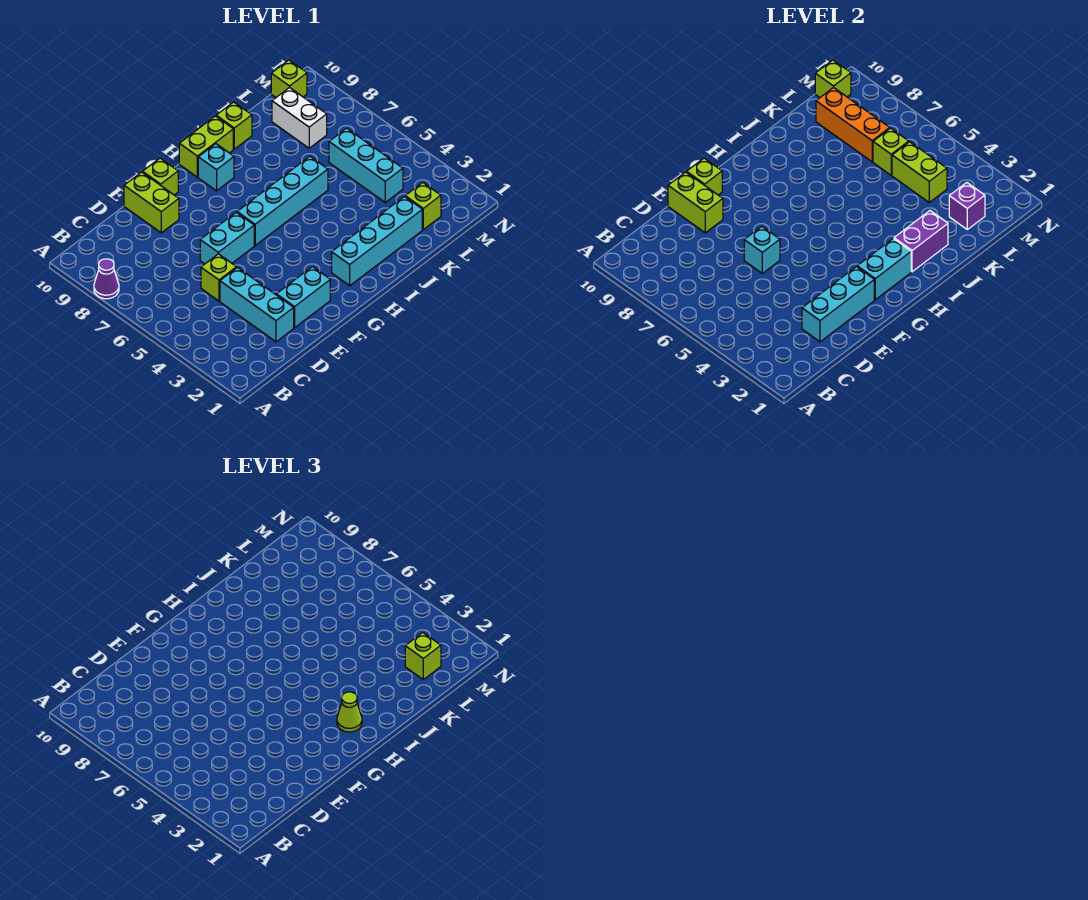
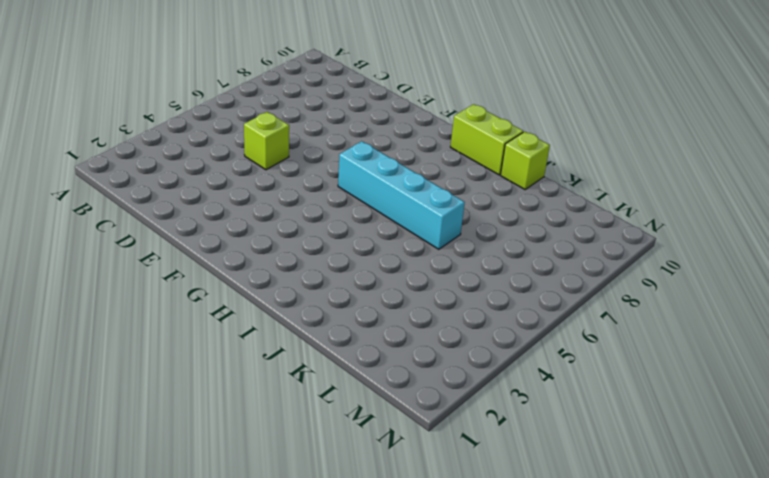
none -> purple cone A8 level 1
none -> cyan brick D2:D4 level 1
none -> cyan brick E2:F2 level 1

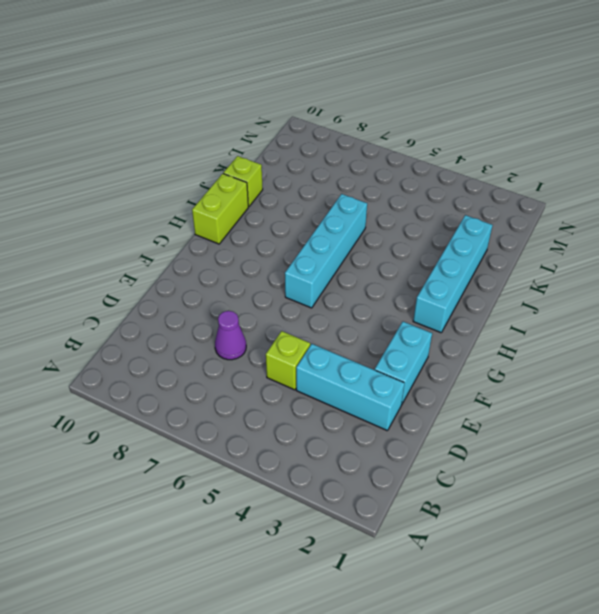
purple cone D7 level 1 -> purple cone A8 level 1
none -> cyan brick E6:F6 level 1
none -> lime brick E9:E10 level 1
none -> lime brick F10 level 1

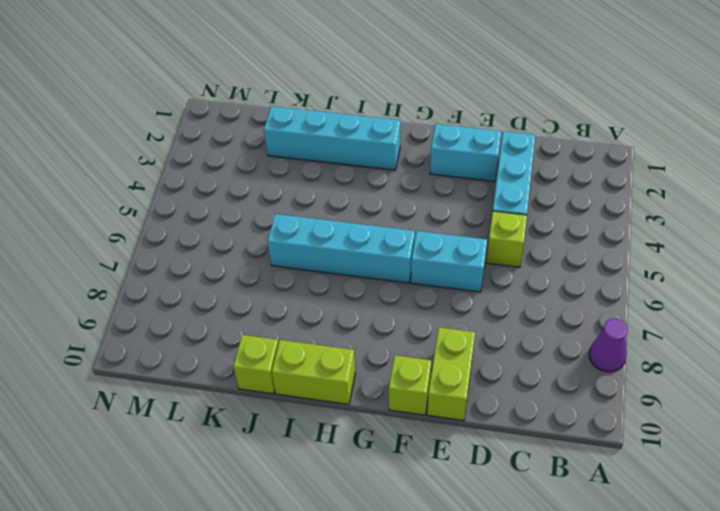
none -> cyan brick H9 level 1
none -> lime brick L2 level 1
none -> cyan brick L4:L6 level 1

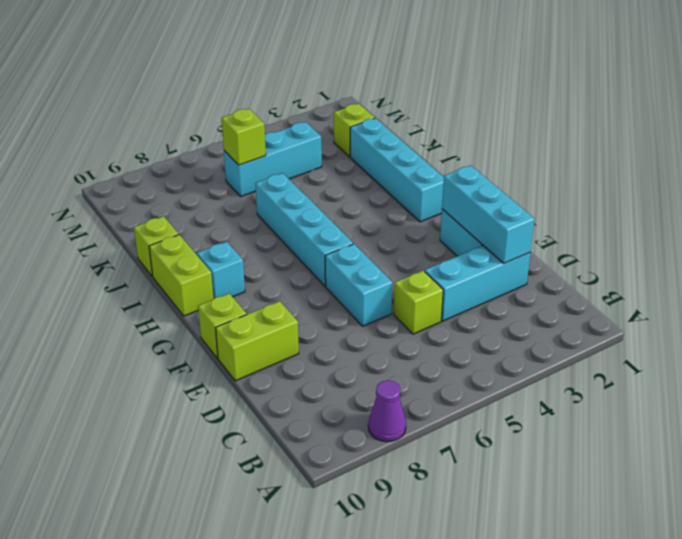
none -> white brick L8:L9 level 1
none -> lime brick M10 level 1
none -> cyan brick E6 level 2

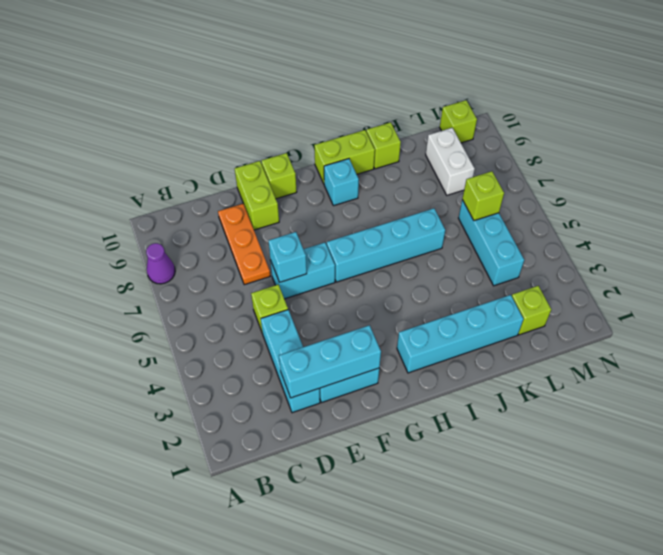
orange plate D7:D9 level 1 -> none
none -> lime brick E9:E10 level 2
none -> lime brick F10 level 2
none -> cyan brick G2:H2 level 2

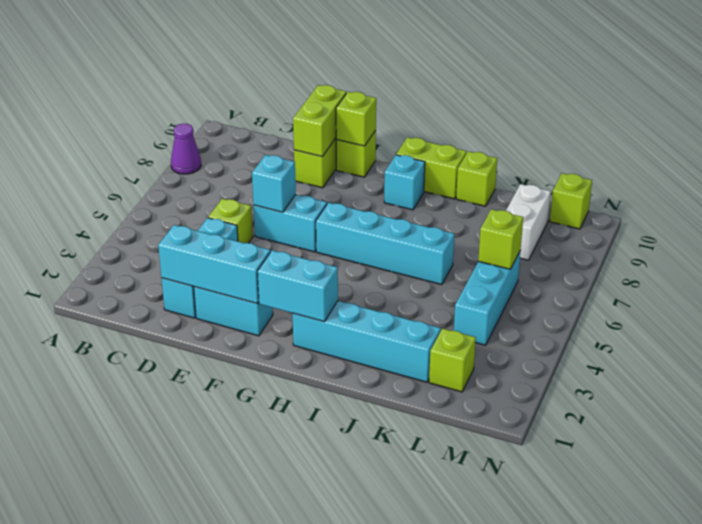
none -> purple brick I2:J2 level 2
none -> purple brick L2 level 2
none -> lime brick L4:L5 level 2

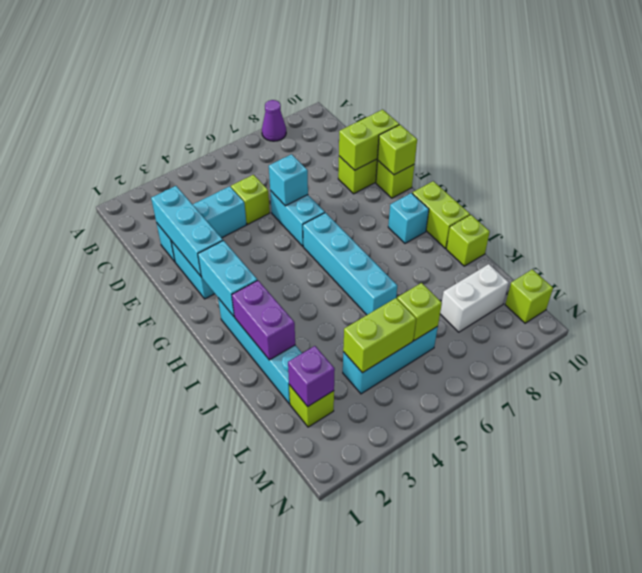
none -> orange brick L7:L9 level 2
none -> lime brick M10 level 2
none -> lime cone H2 level 3

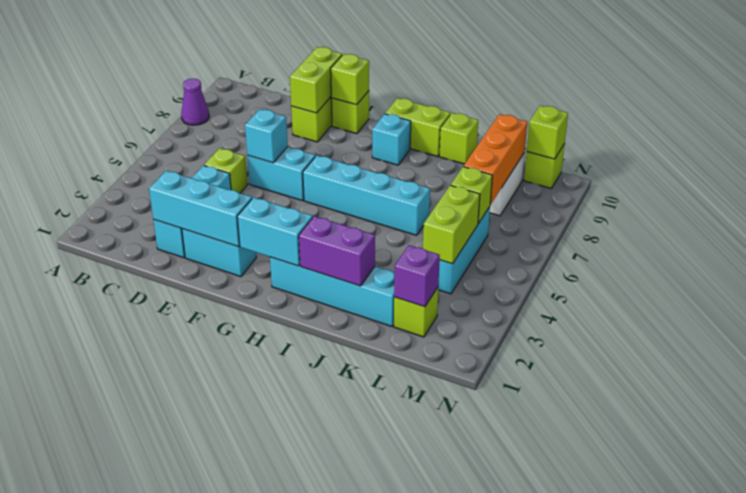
none -> lime cone H2 level 3
none -> lime brick L2 level 3

